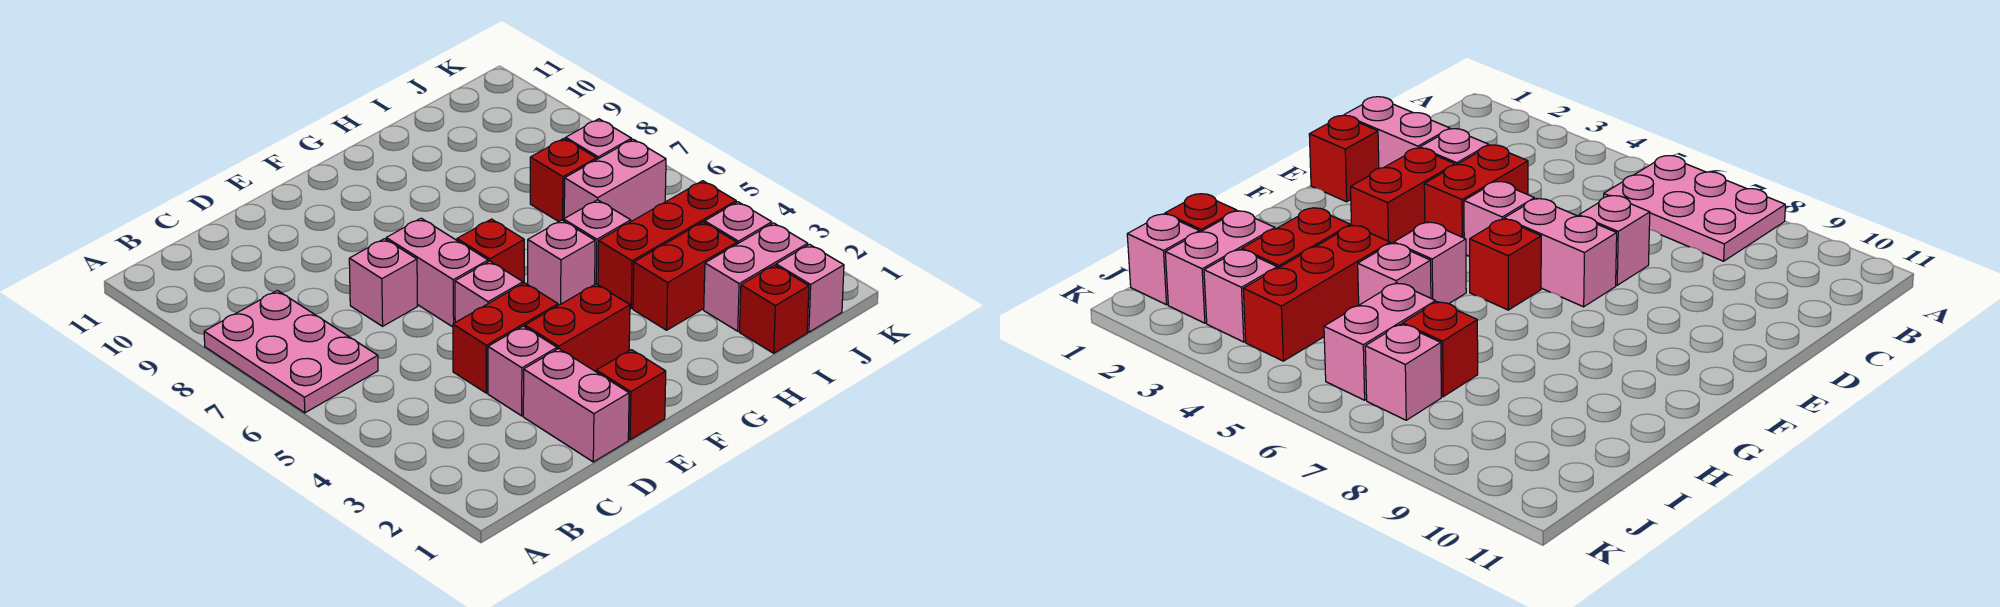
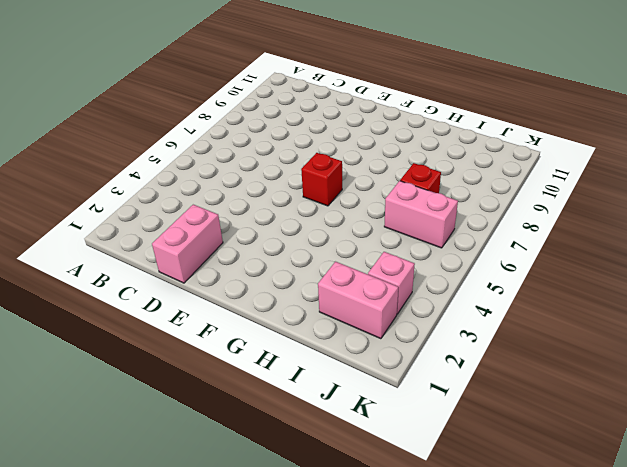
none -> pink plate A6:B8 level 1
none -> pink brick D3 level 1
none -> red brick D4:E4 level 1

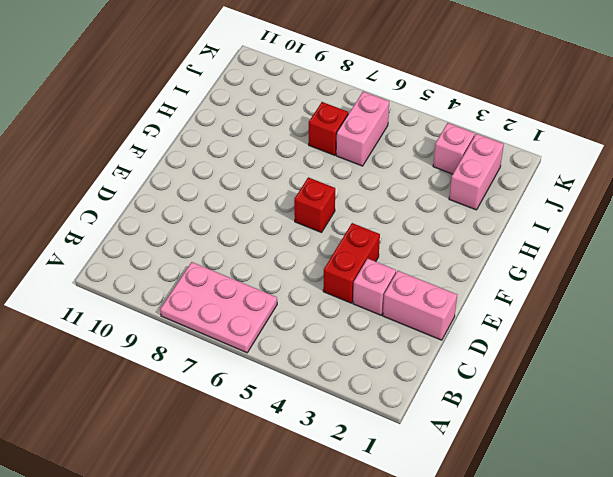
none -> pink brick D7 level 1
none -> red brick E1 level 1
none -> red brick E3:F3 level 1

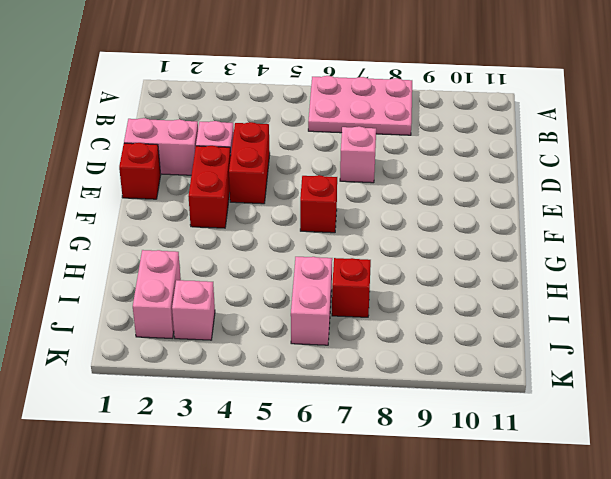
none -> pink brick E5 level 1
none -> pink brick E6:E7 level 1
none -> pink brick G5 level 1

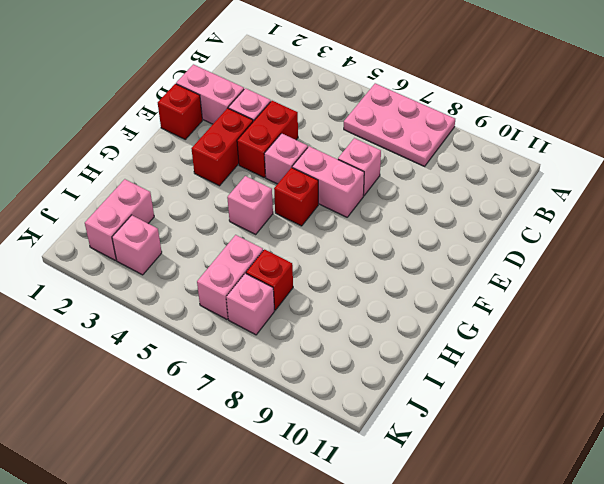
none -> red brick H3:I3 level 1
none -> red brick H4:J4 level 1
none -> pink brick H5 level 1

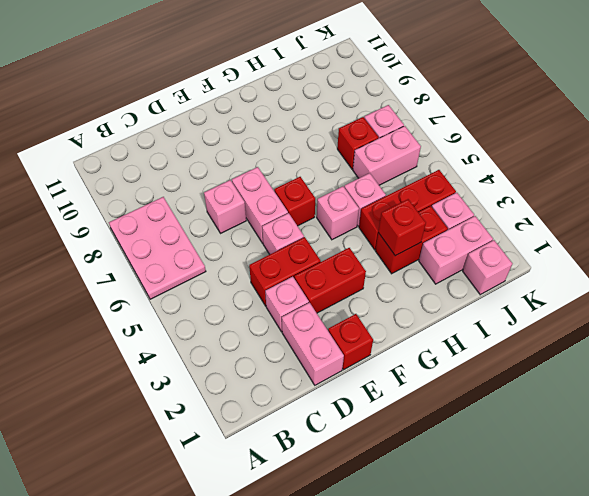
red brick H3 level 2 -> red brick I1 level 1

